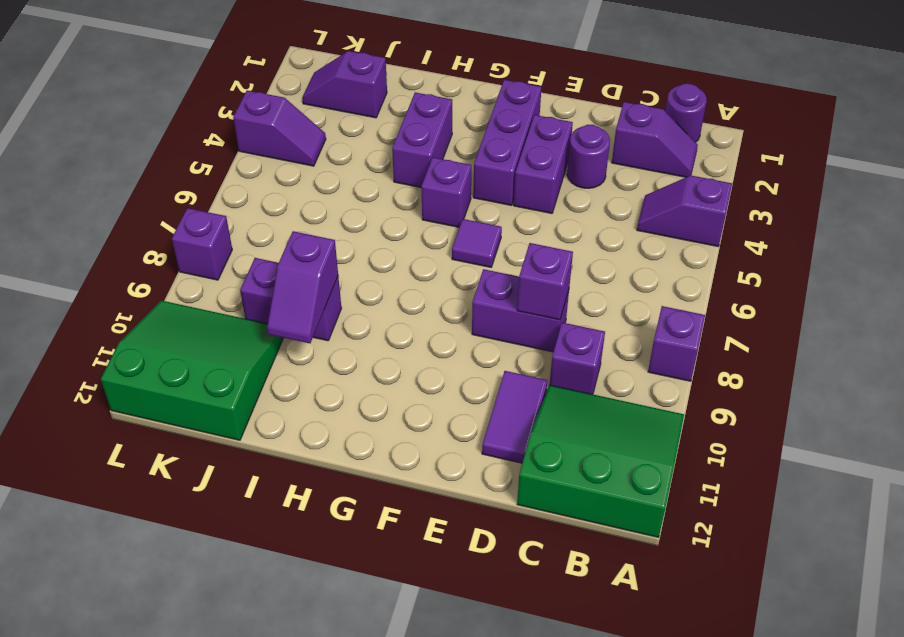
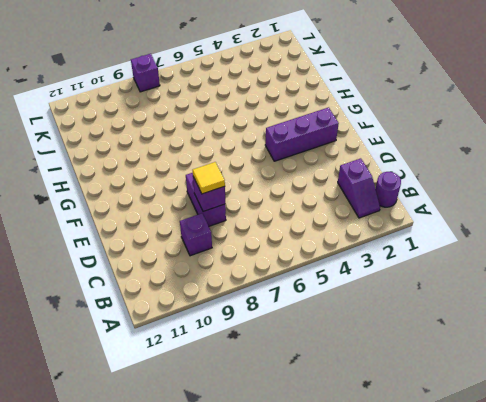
yellow tile D8 level 3 -> none
none -> purple slope A4:B4 level 1 top A
none -> purple brick A8 level 1
none -> green slope A10:C12 level 1 top 12

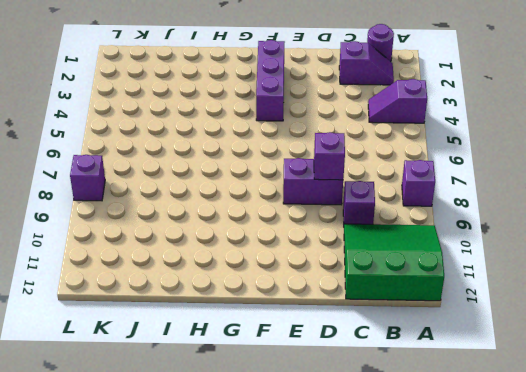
none -> purple round brick D3 level 1
none -> purple tile D10:D11 level 1
none -> purple brick E3:E4 level 1

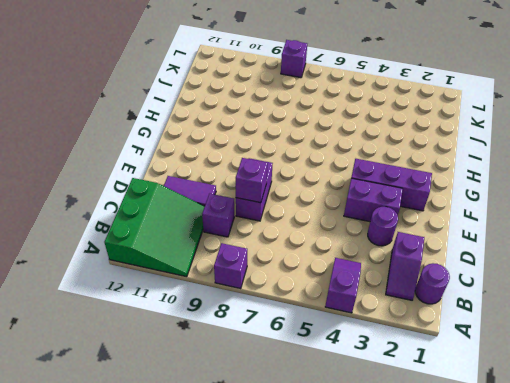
none -> purple tile F6 level 1
none -> purple brick G5 level 1
none -> purple brick H3:H4 level 1

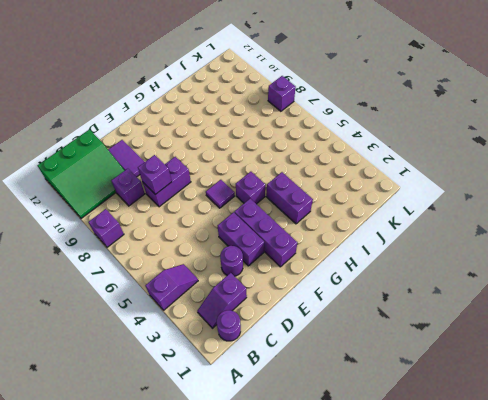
none -> purple brick I9:J9 level 1
none -> purple slope J2:K2 level 1 top J
none -> green slope J10:L12 level 1 top 12

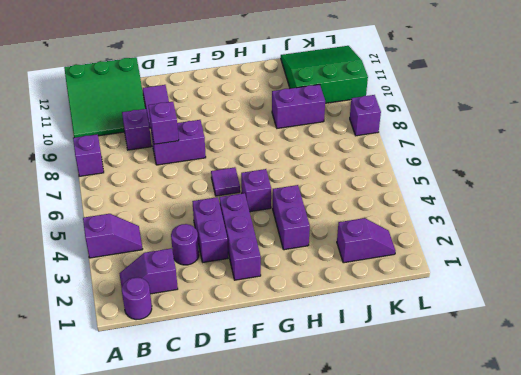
green slope J10:L12 level 1 top 10 -> green slope J10:L12 level 1 top 12
none -> purple slope K4:L4 level 1 top L
none -> purple slope I9:I10 level 2 top 9

